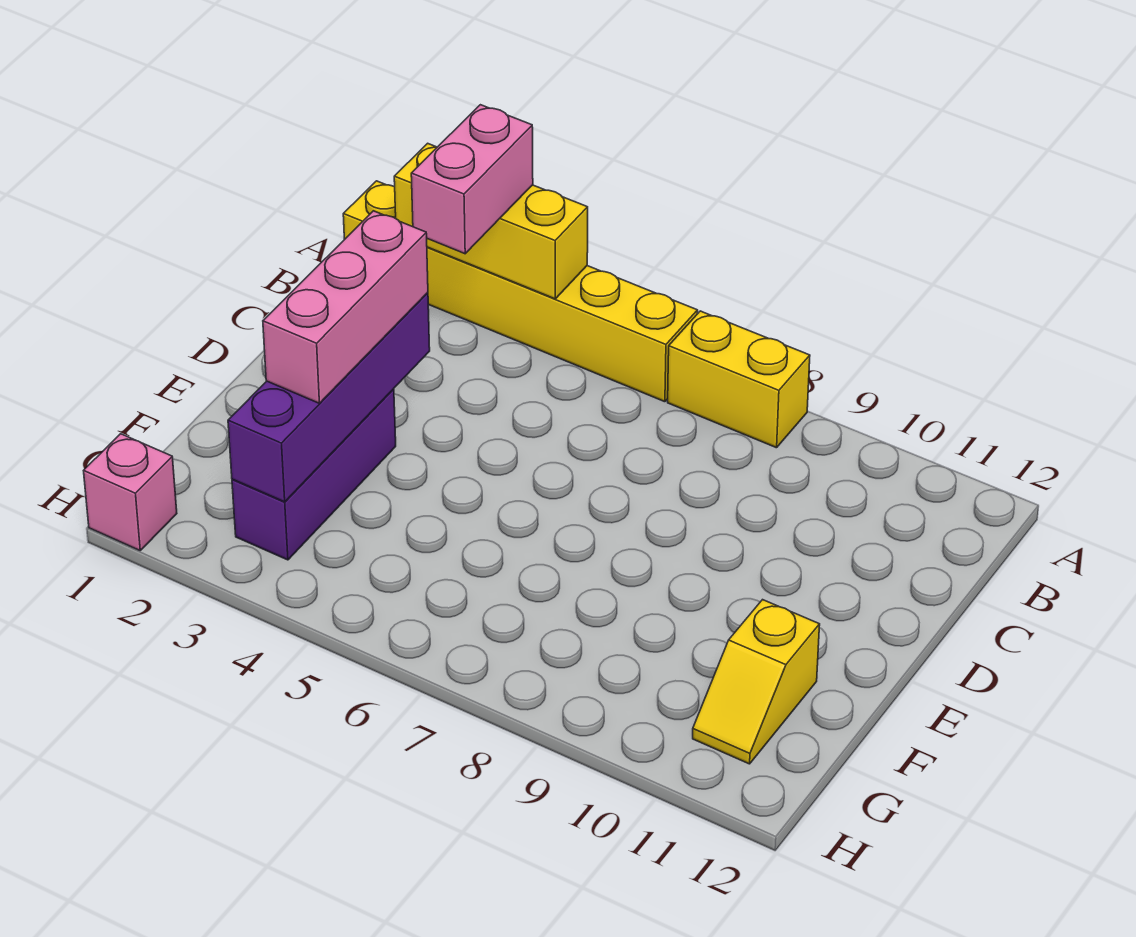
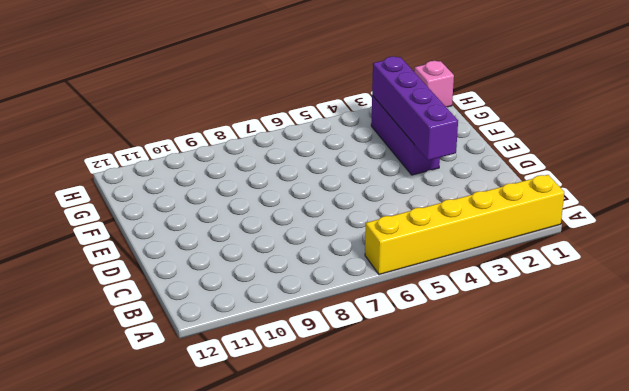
none -> yellow brick A7:A8 level 1
none -> yellow slope F11:G11 level 1 top F

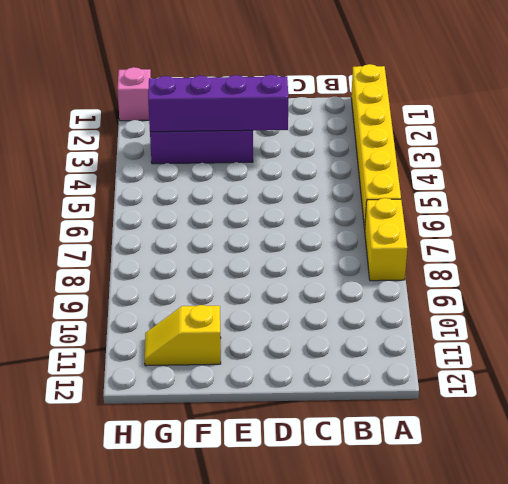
none -> yellow brick A2:A4 level 2
none -> pink brick A3:B3 level 3

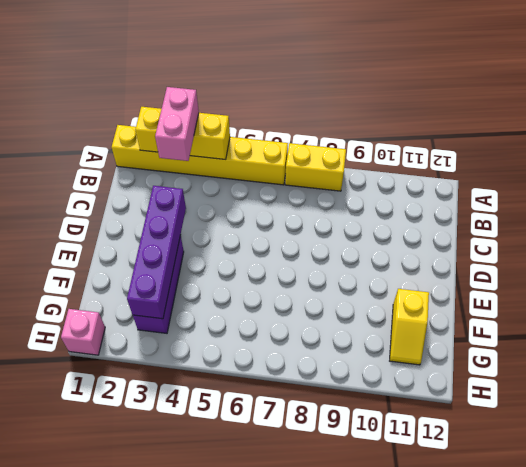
none -> pink brick D3:F3 level 3

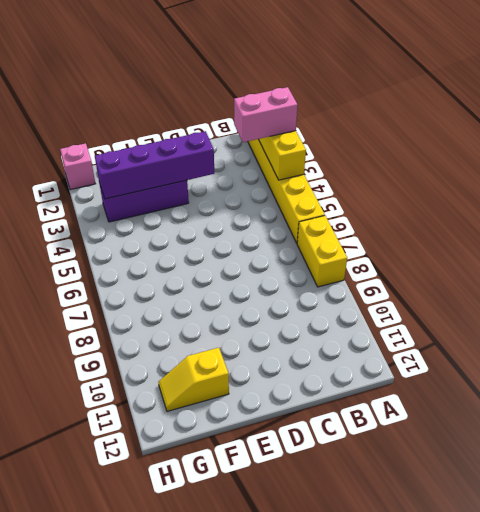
none -> pink brick D3:F3 level 3

